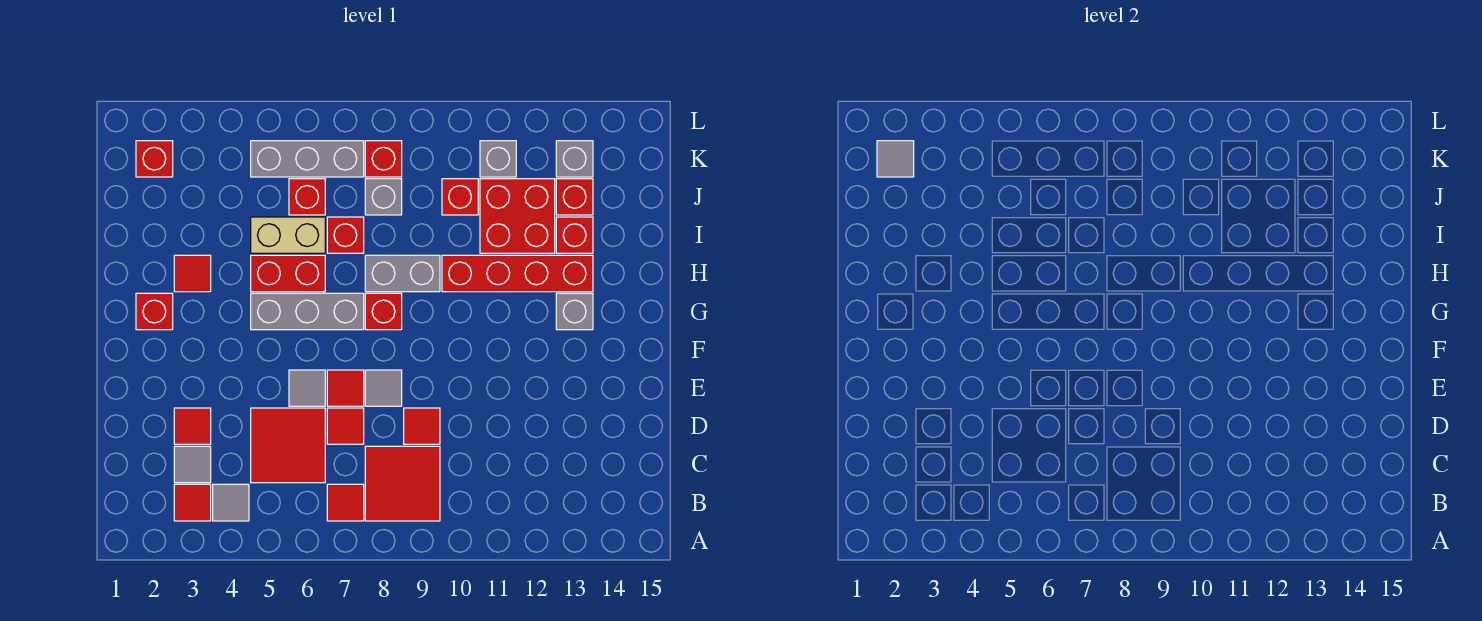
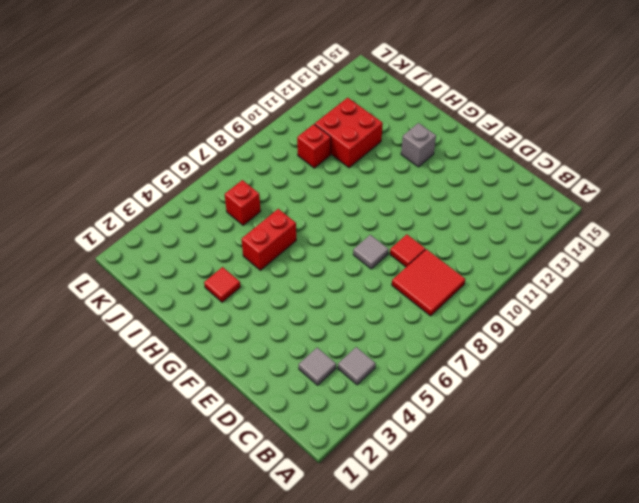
none -> red tile B3 level 1
none -> red tile B7 level 1
none -> red tile C5:D6 level 1
none -> red tile D3 level 1

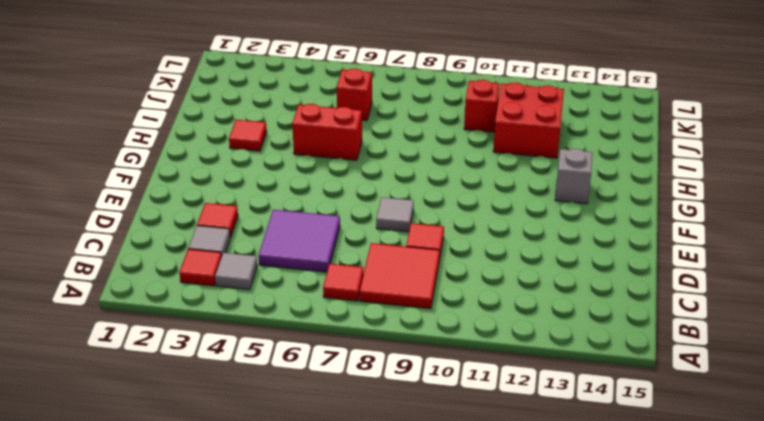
purple tile C5:D6 level 1 -> red tile C5:D6 level 1
none -> red tile D7 level 1
none -> grey tile E6 level 1
none -> red tile E7 level 1
none -> red brick G2 level 1

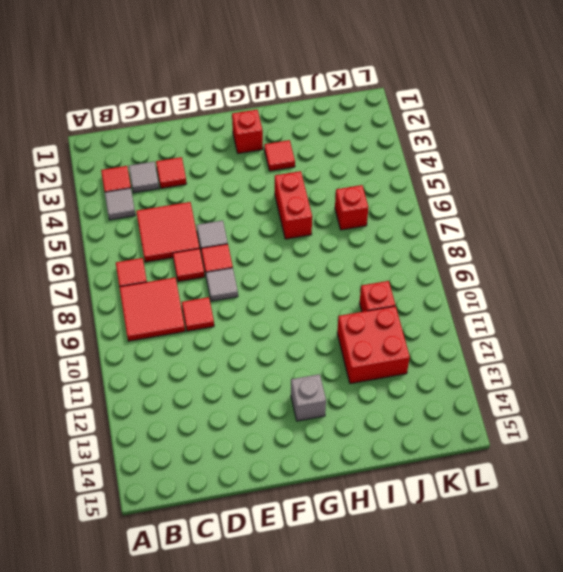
none -> grey brick G5:G7 level 1
none -> red brick G8 level 1
none -> grey brick H8:H9 level 1
none -> red brick H10:H13 level 1

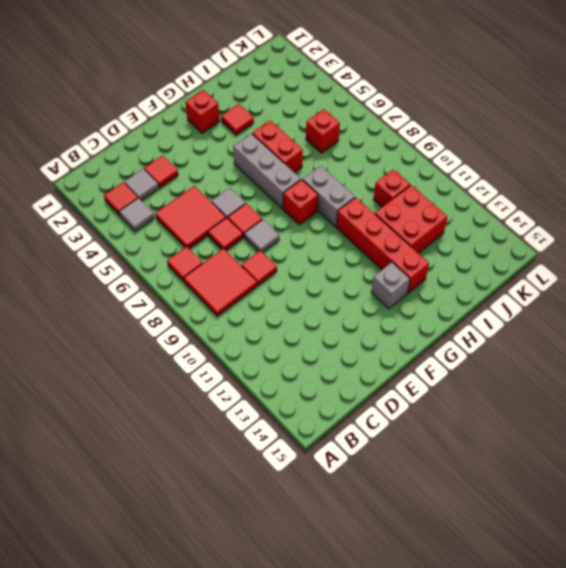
none -> tan brick I5:I6 level 1
none -> red brick I7 level 1
none -> red brick I13 level 1
none -> grey brick J8 level 1

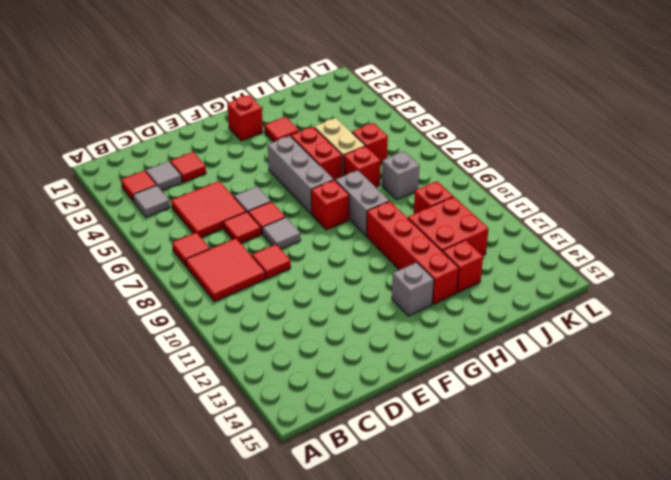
none -> red brick J13 level 1
none -> red brick K2 level 1
none -> grey brick K5:K7 level 1
none -> red brick K8 level 1

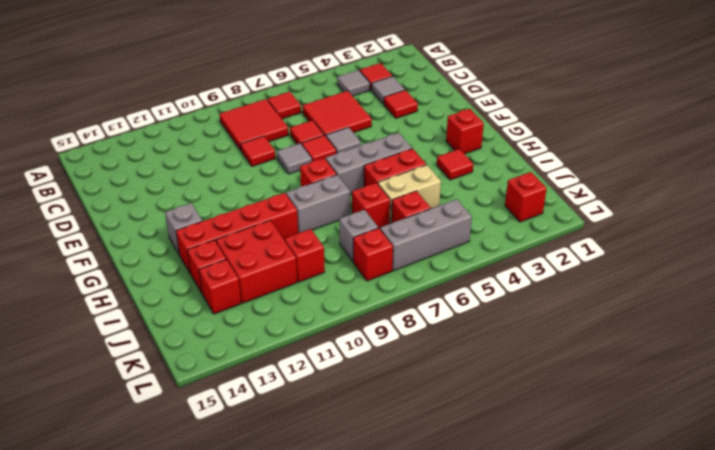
none -> grey brick K11 level 1
none -> grey brick K13 level 1
none -> grey tile K2 level 2

